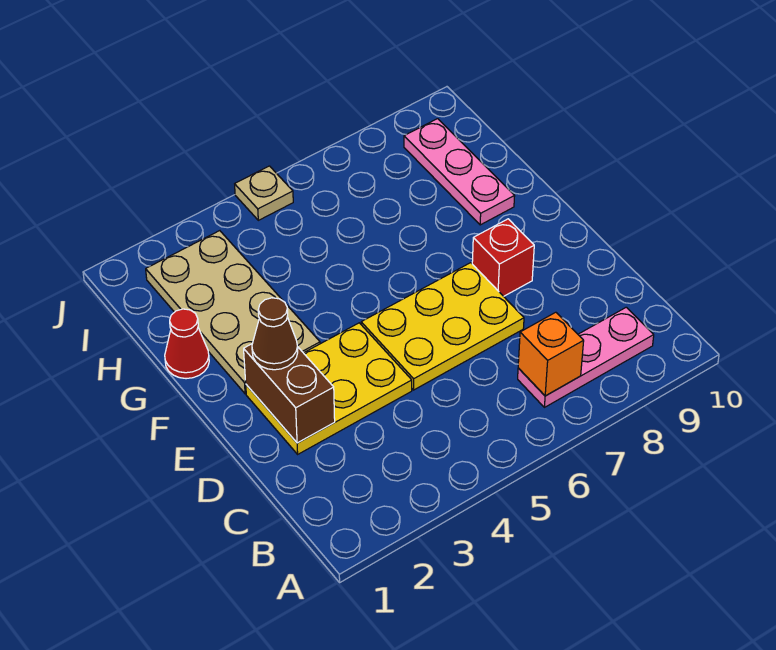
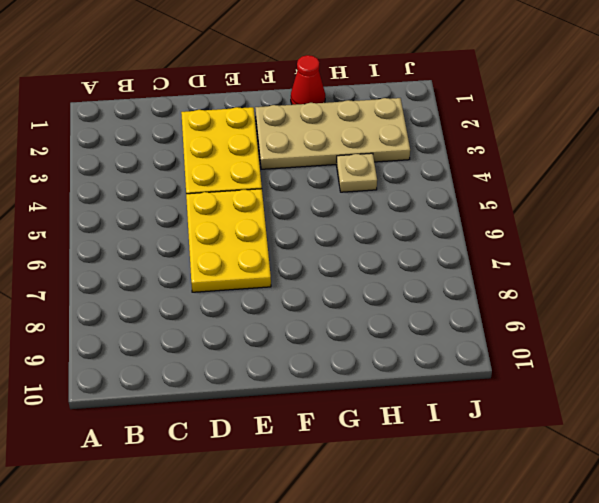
tan plate H4 level 1 -> tan plate J5 level 1
none -> pink plate B7:B9 level 1
none -> red brick E8 level 1

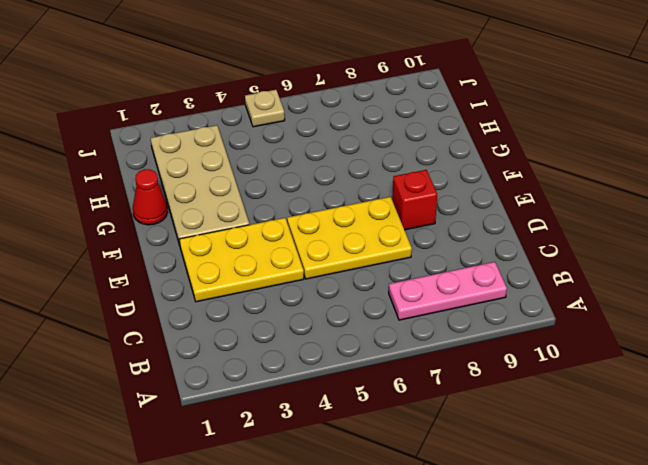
none -> pink plate G9:I9 level 1
none -> orange brick B7 level 2

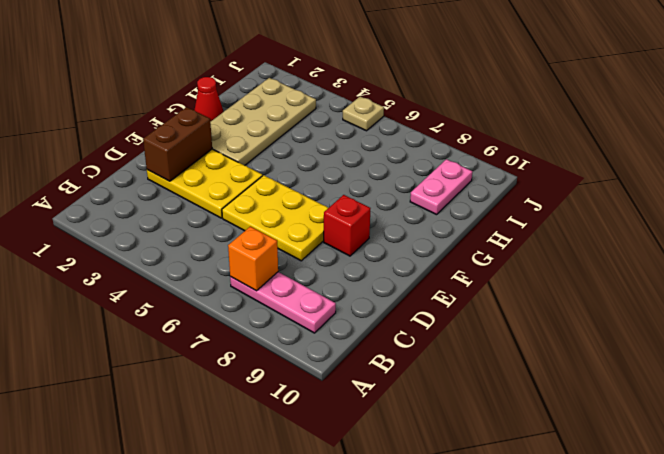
pink plate H9:I9 level 1 -> pink plate G9:I9 level 1
none -> brown cone E2 level 3

